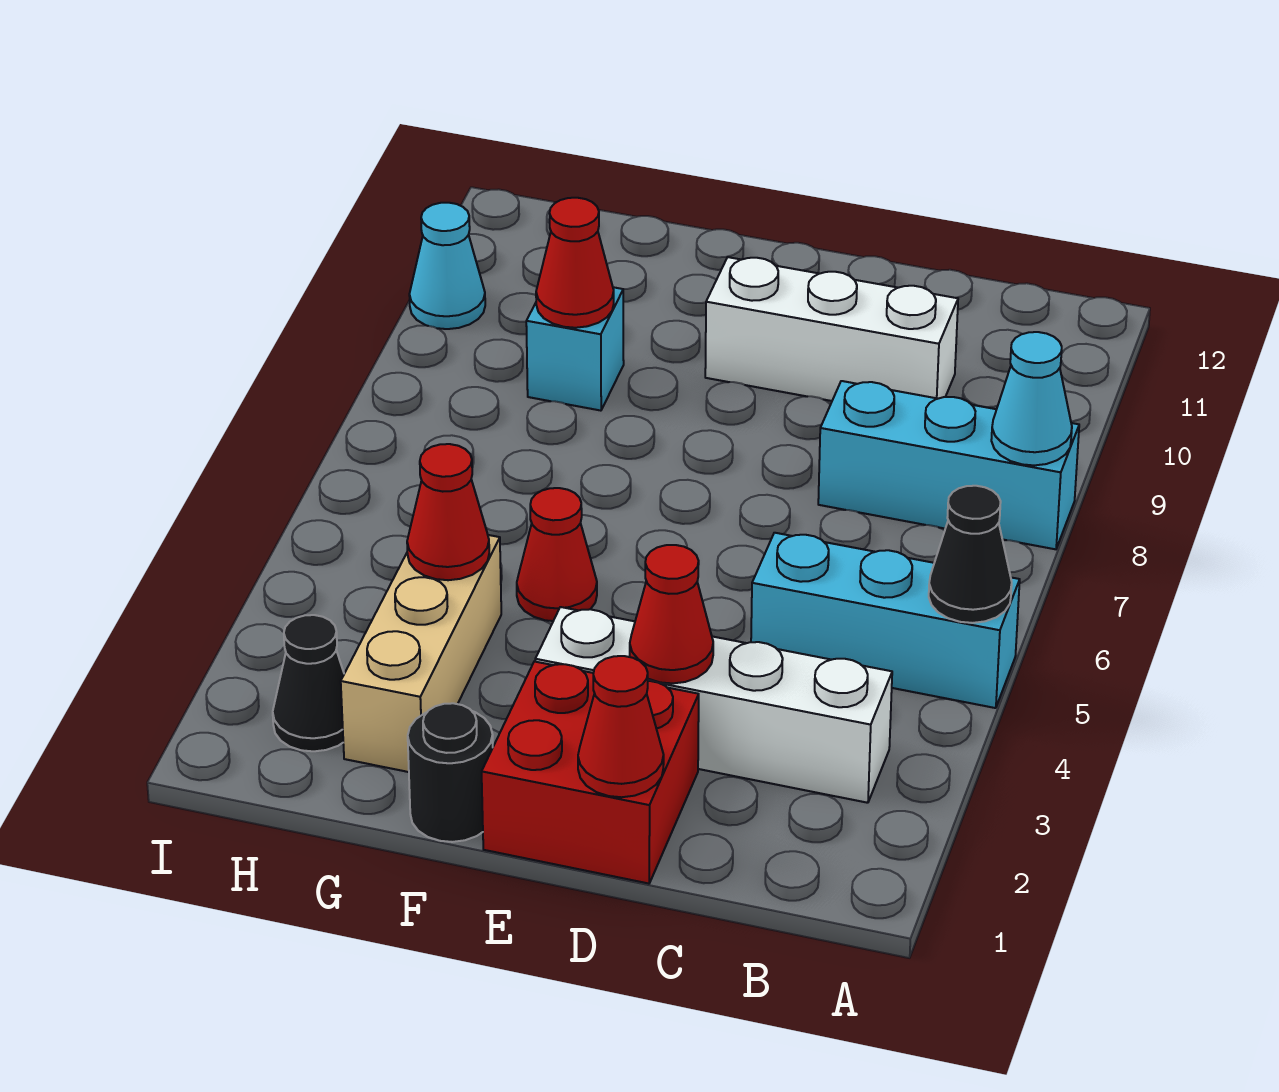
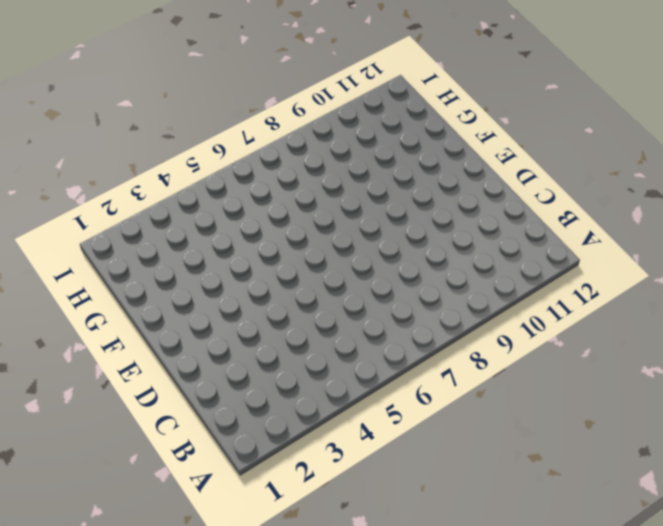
none -> cyan brick A5:C5 level 1
none -> cyan brick A8:C8 level 1
none -> white brick B3:E3 level 1

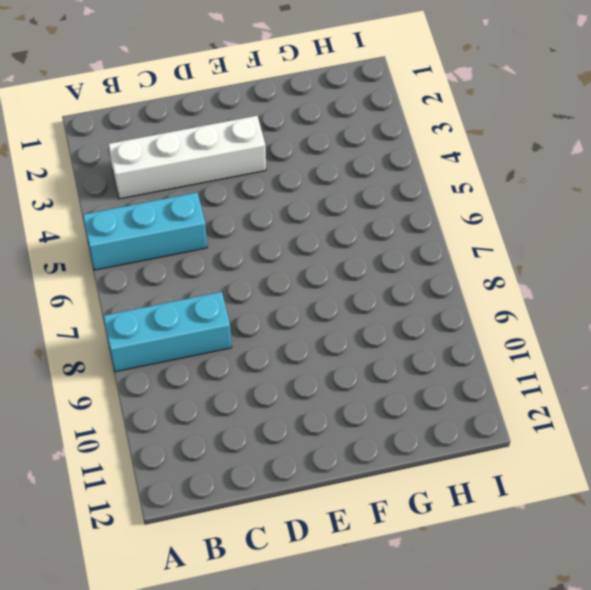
none -> white brick C10:E10 level 1
none -> red brick D1:E2 level 1
none -> black round brick F1 level 1

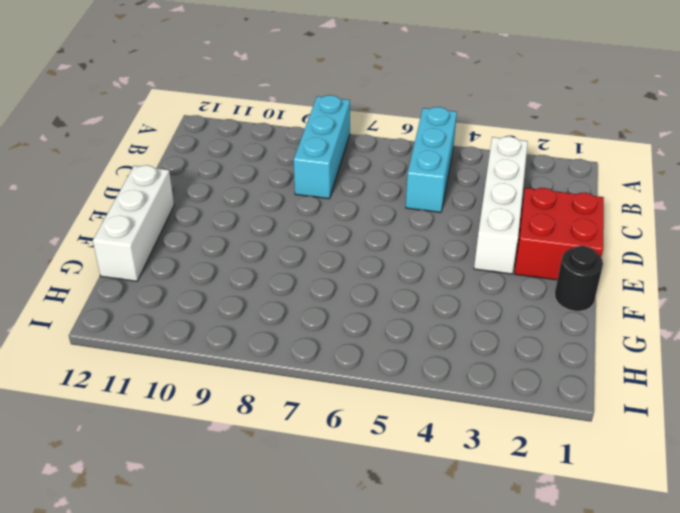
white brick E12:G12 level 1 -> white brick C10:E10 level 1
none -> red cone F5 level 1
none -> tan brick G2:G4 level 1
none -> cyan brick G9 level 1

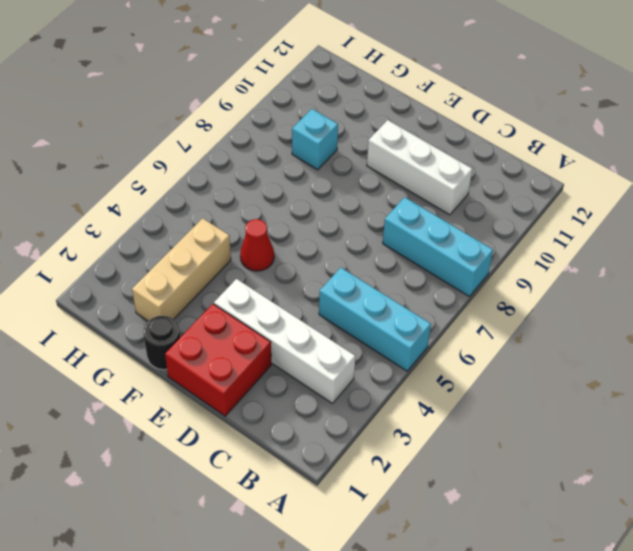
none -> black cone H2 level 1
none -> cyan cone I10 level 1
none -> black cone A5 level 2

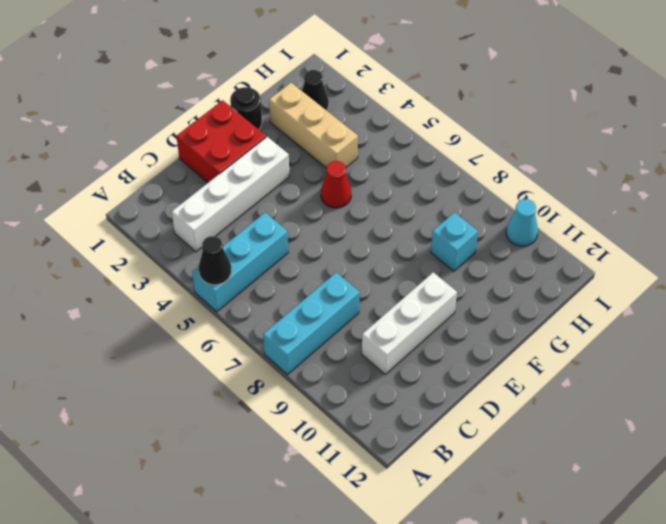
none -> cyan cone A8 level 2
none -> red cone D1 level 2
none -> red cone D3 level 2

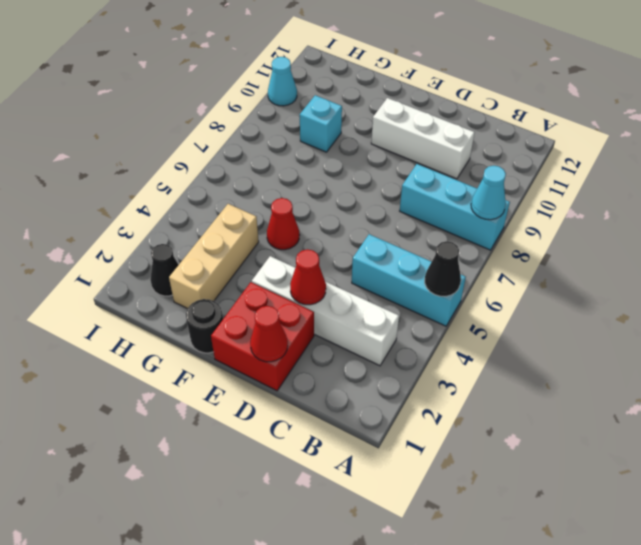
none -> red cone G4 level 2
none -> red cone G9 level 2

